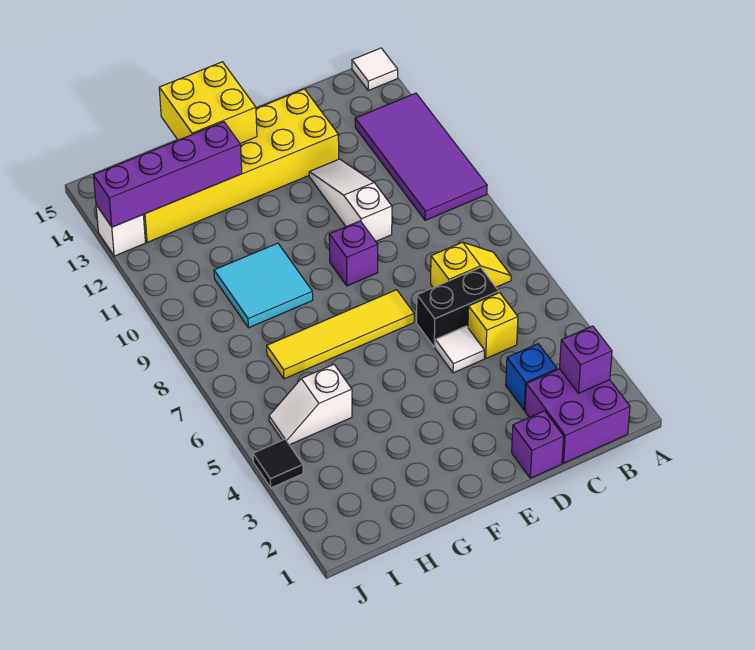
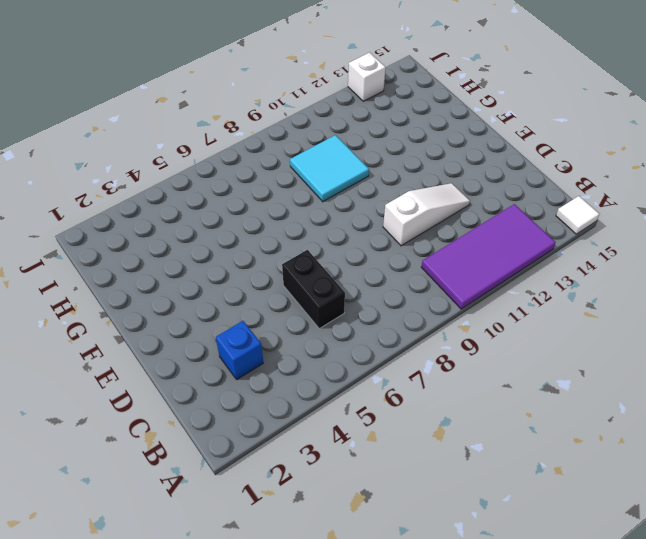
none -> purple brick B1:C2 level 1
none -> yellow slope B7:C7 level 1 top C
none -> yellow brick C5 level 1

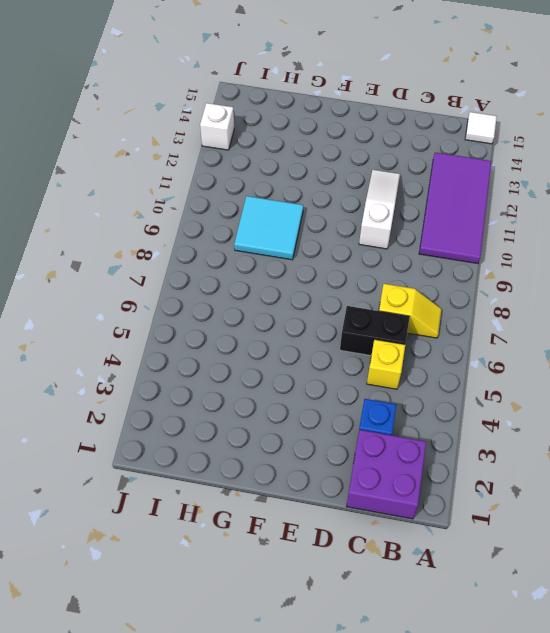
none -> purple brick D1 level 1
none -> white tile D5 level 1
none -> yellow brick D13:I14 level 1

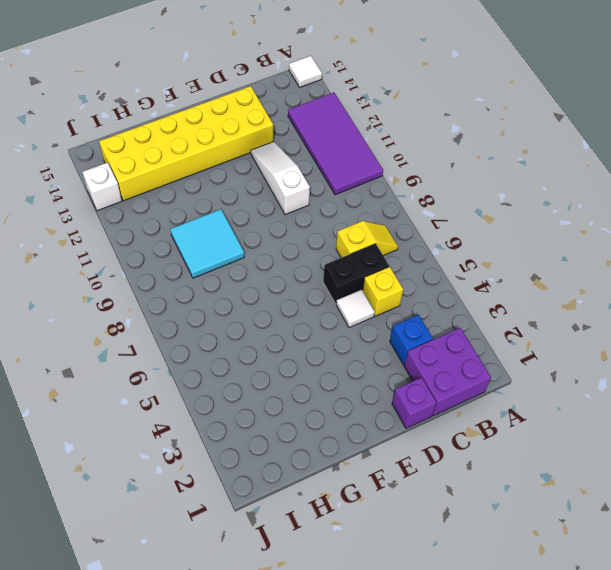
none -> yellow tile E7:H7 level 1
none -> purple brick E9 level 1
none -> white slope H5:I5 level 1 top H

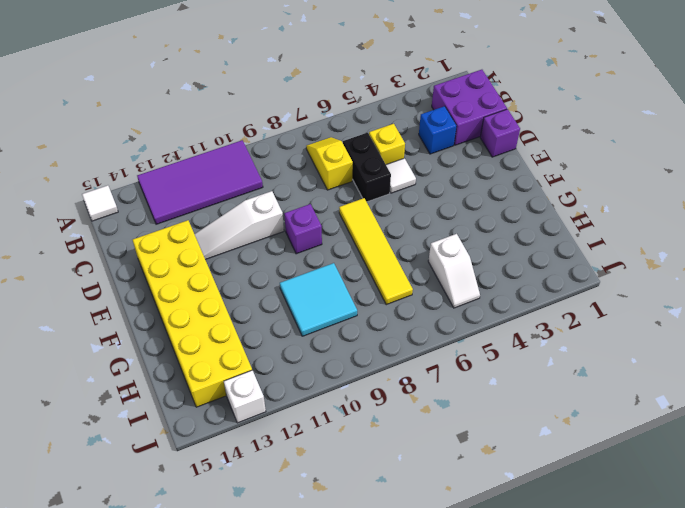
none -> black tile J4 level 1
none -> purple brick B2 level 2
none -> yellow brick F14:G15 level 2

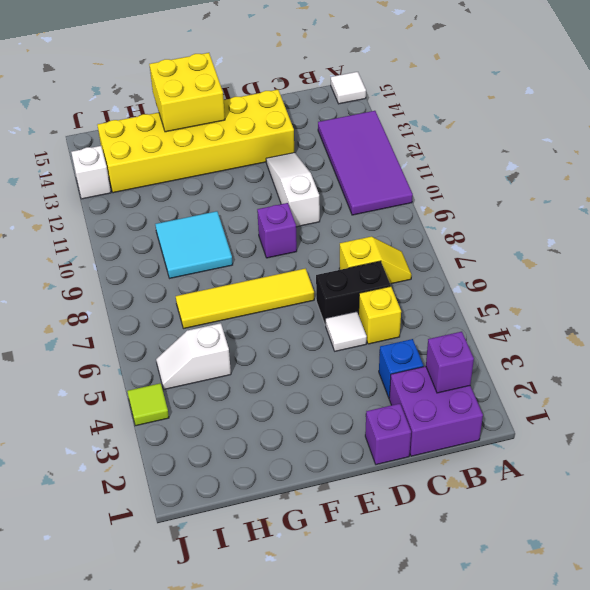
lime tile J4 level 1 -> black tile J4 level 1
none -> purple brick G13:J13 level 2

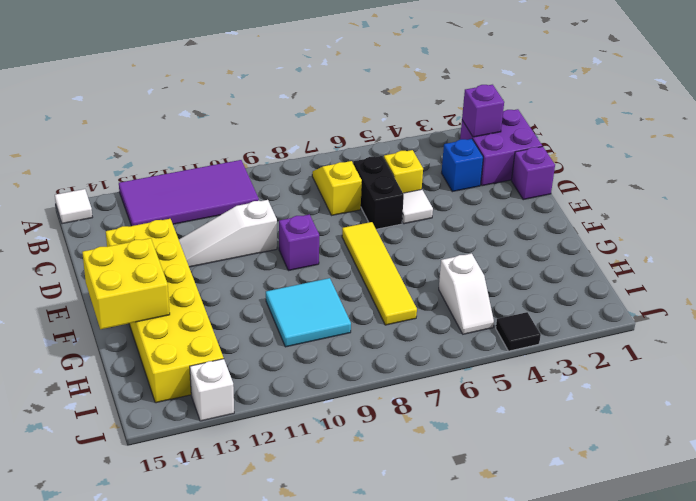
none -> purple brick G13:J13 level 2

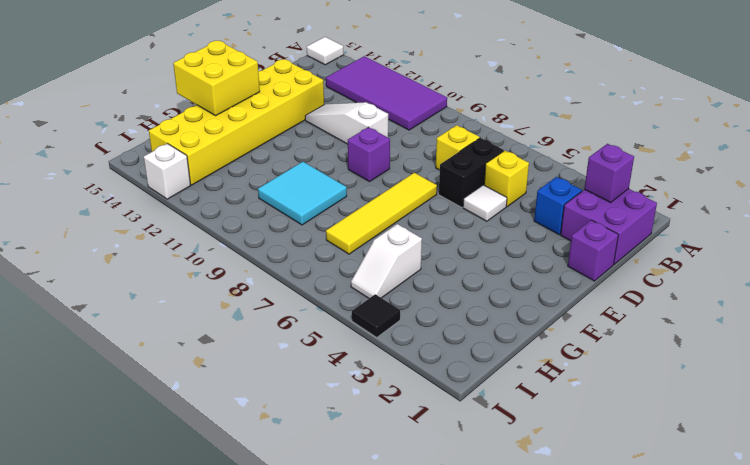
none -> purple brick G13:J13 level 2

